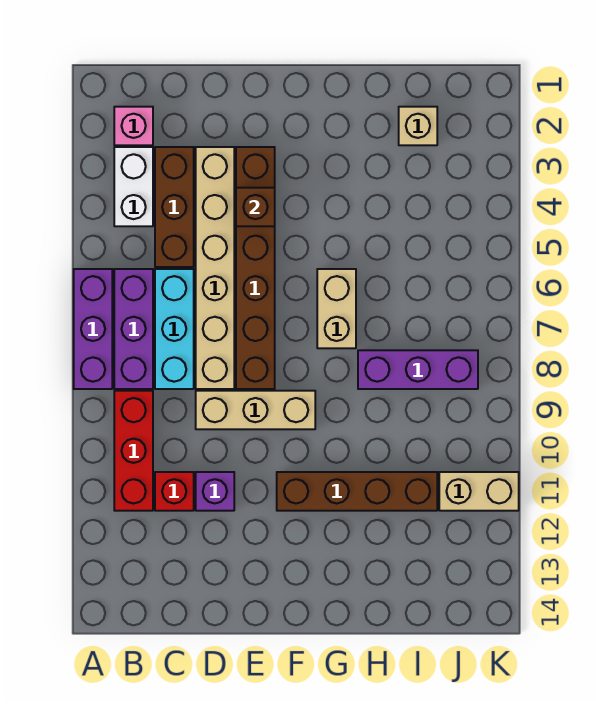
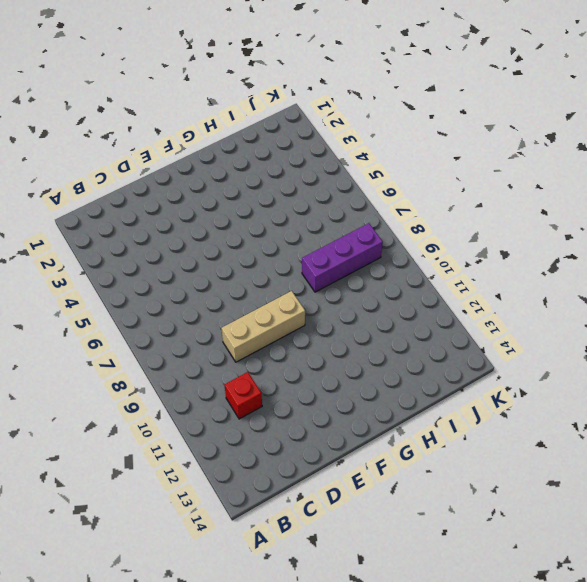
none -> purple brick A6:A8 level 1
none -> pink brick B2 level 1
none -> white brick B3:B4 level 1

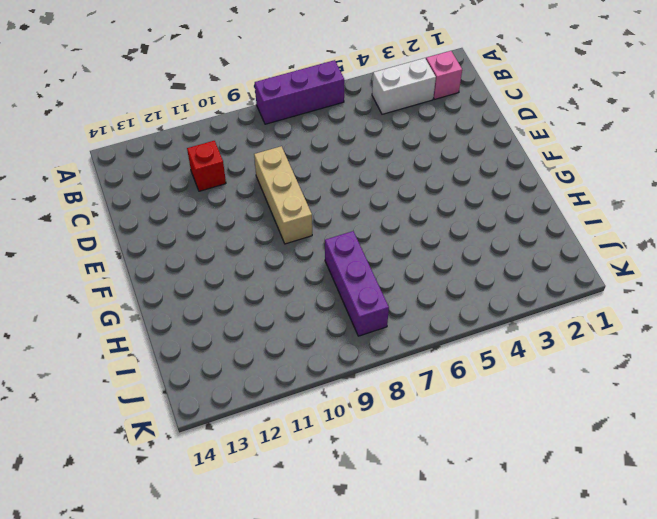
none -> purple brick B6:B8 level 1
none -> red brick B9:B11 level 1
none -> brown brick C3:C5 level 1

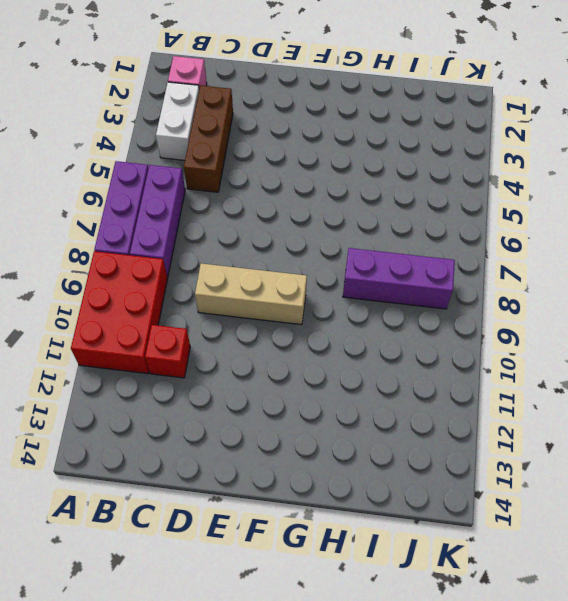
red brick A9:B11 level 1 -> red brick B9:B11 level 1
none -> cyan brick C6:C8 level 1
none -> tan brick D3:D8 level 1
none -> purple brick D11 level 1

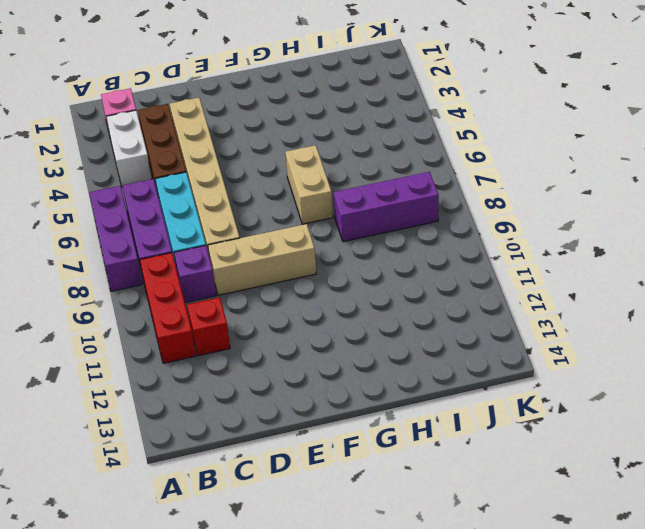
purple brick C9 level 1 -> purple brick D11 level 1
none -> brown brick E3:E8 level 1
none -> brown brick F11:I11 level 1
none -> tan brick I2 level 1

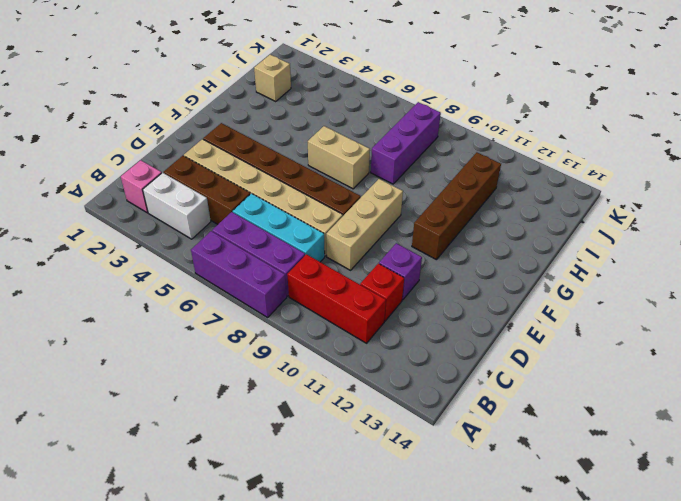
none -> tan brick J11:K11 level 1
none -> brown brick E4 level 2

